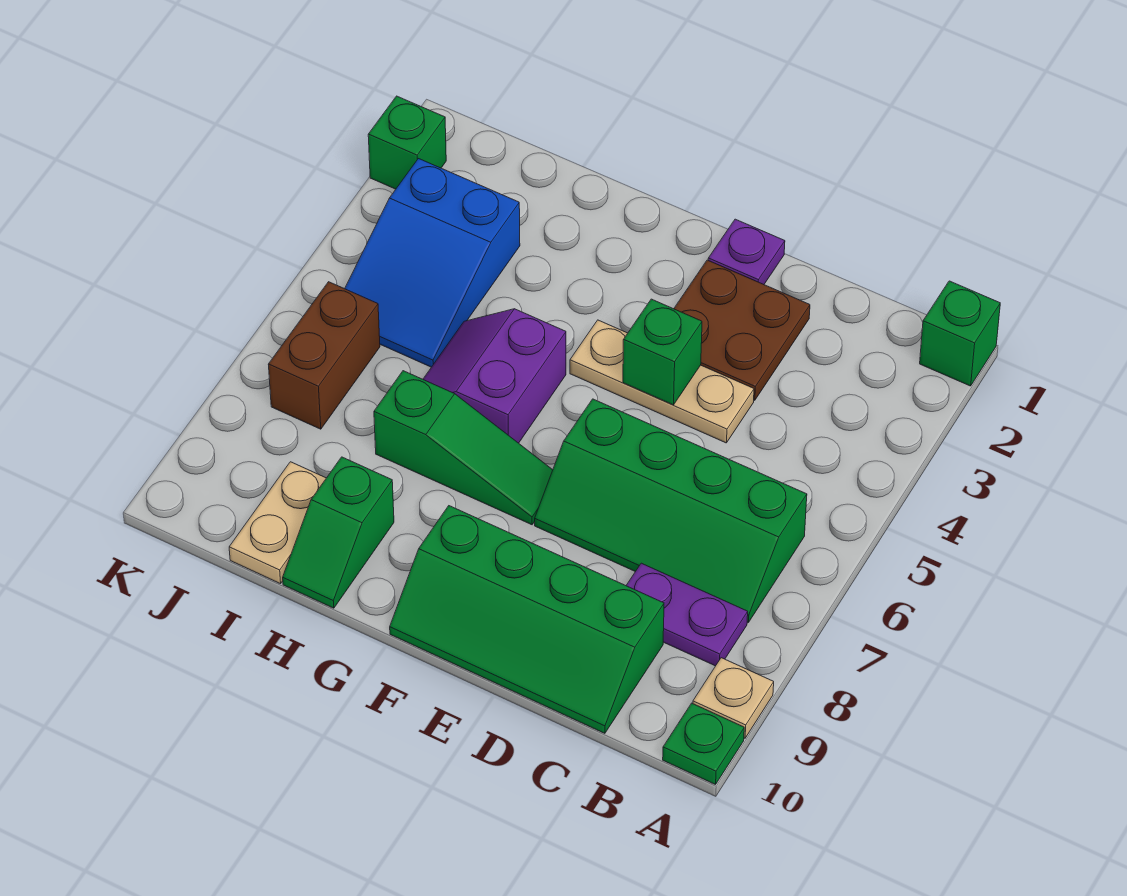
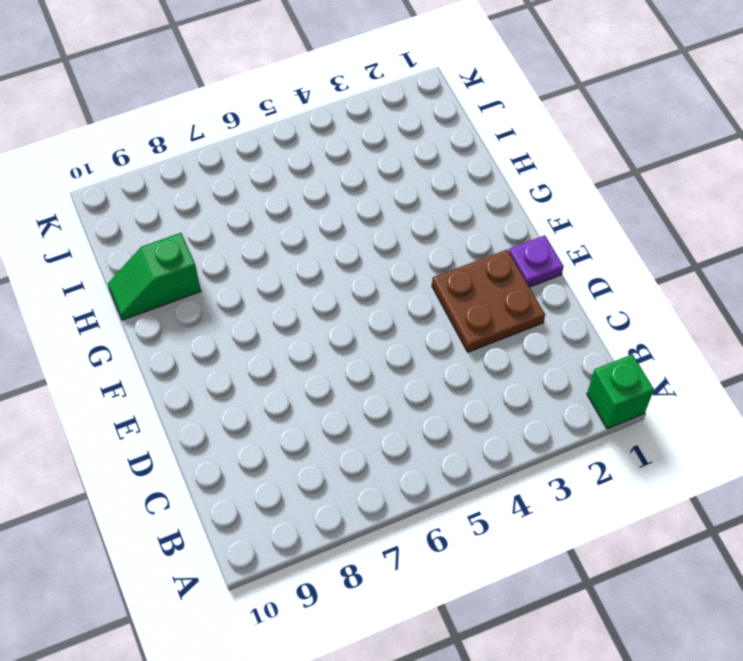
none -> tan plate A9 level 1
none -> green plate A10 level 1
none -> green slope B6:E7 level 1 top 6

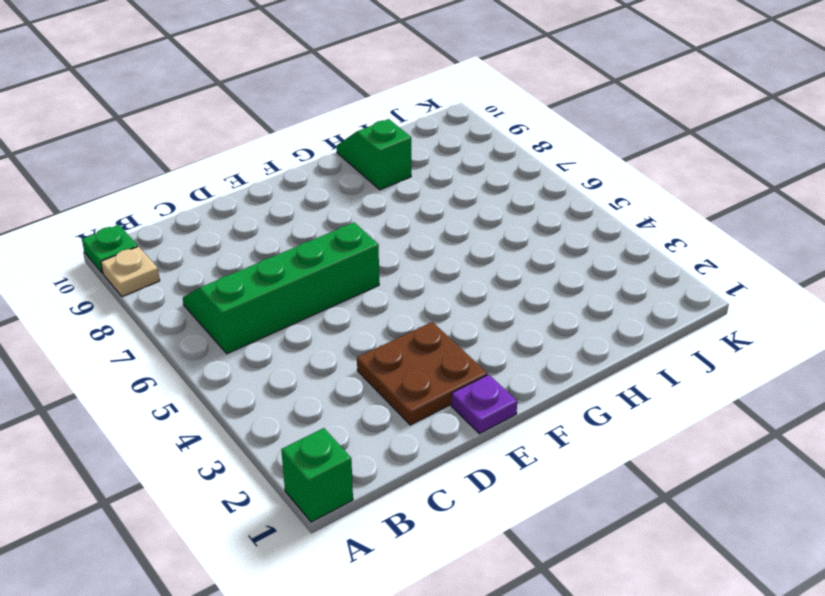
none -> purple plate B8:C8 level 1
none -> green slope C9:F10 level 1 top 9
none -> tan plate D4:F4 level 1

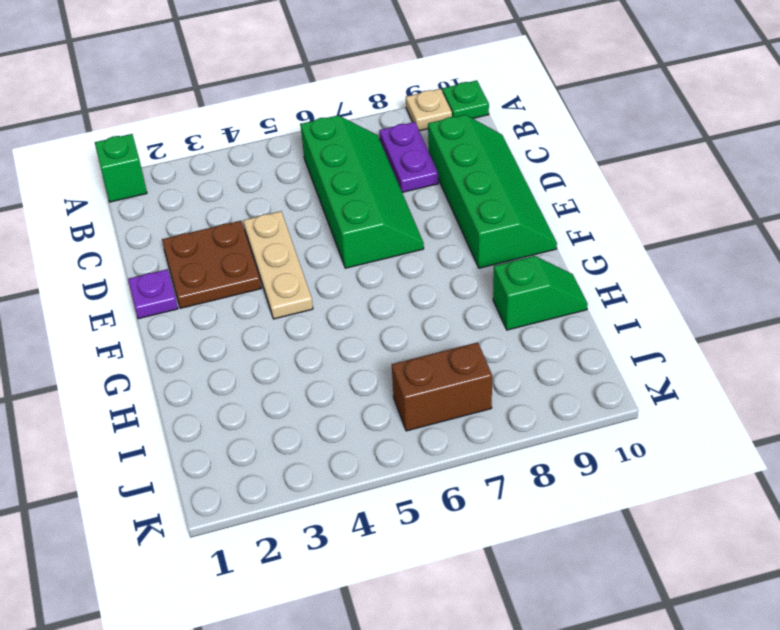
none -> green slope F7:H7 level 1 top H
none -> purple slope G5:H6 level 1 top G
none -> blue slope I3:J5 level 1 top 3

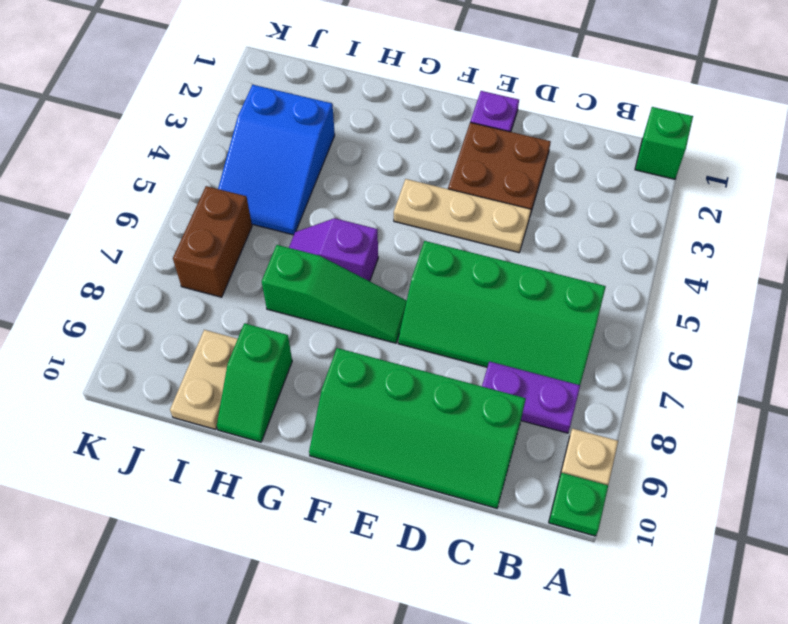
purple slope G6:H6 level 1 top G -> purple slope G5:H6 level 1 top G
none -> green brick K2 level 1
none -> green brick E4 level 2

